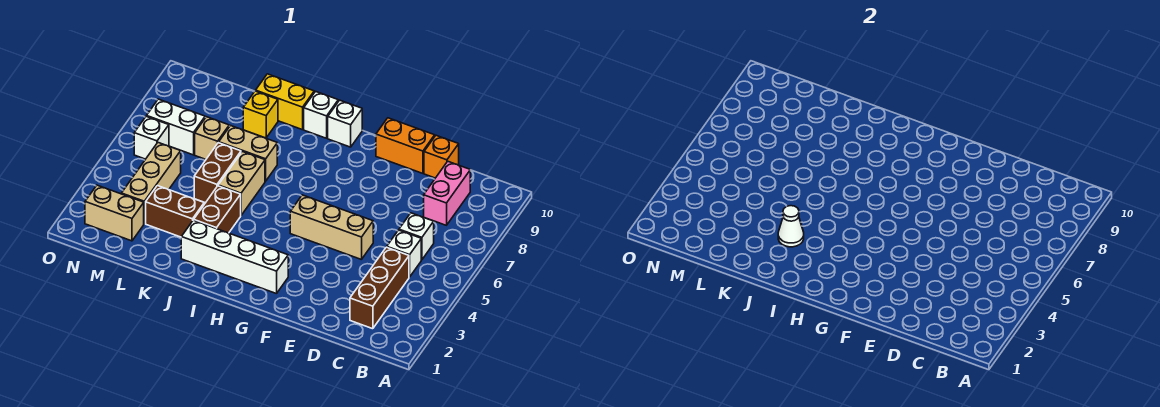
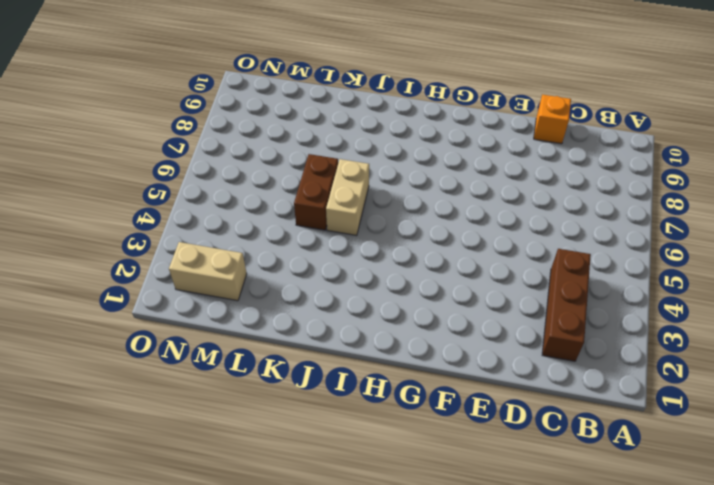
none -> white brick C5 level 1
none -> white brick C6 level 1
none -> pink brick C8:C9 level 1

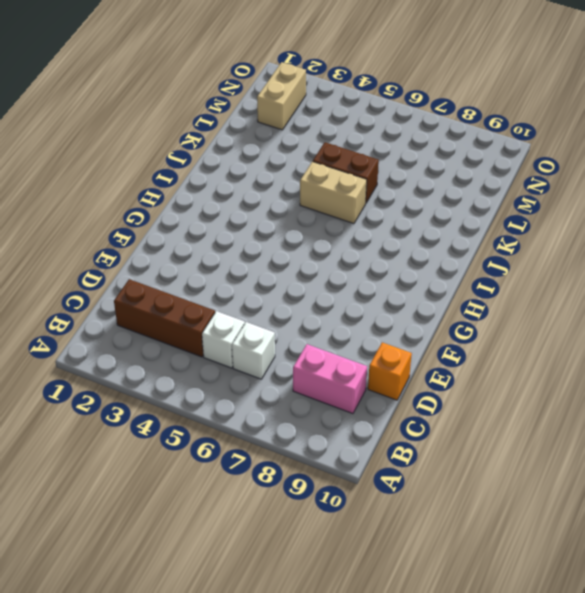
none -> tan brick E5:G5 level 1
none -> orange brick E10:F10 level 1
none -> white brick G2:J2 level 1

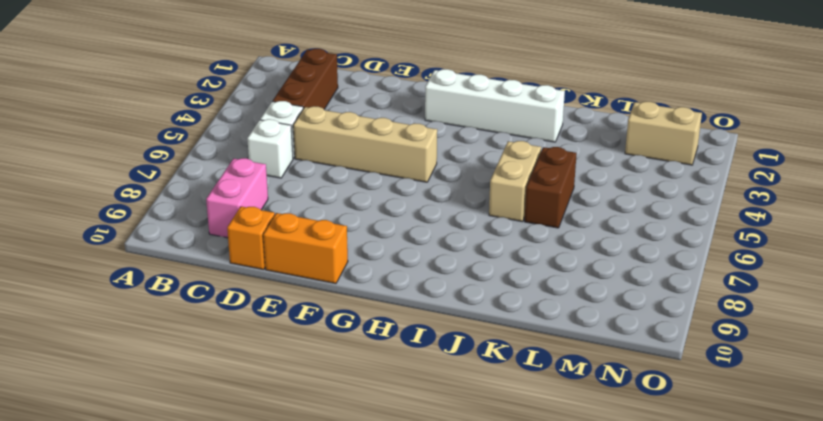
tan brick D5:G5 level 1 -> tan brick E5:G5 level 1
none -> white brick H10 level 1
none -> white brick I10 level 1
none -> brown brick J3:J4 level 1

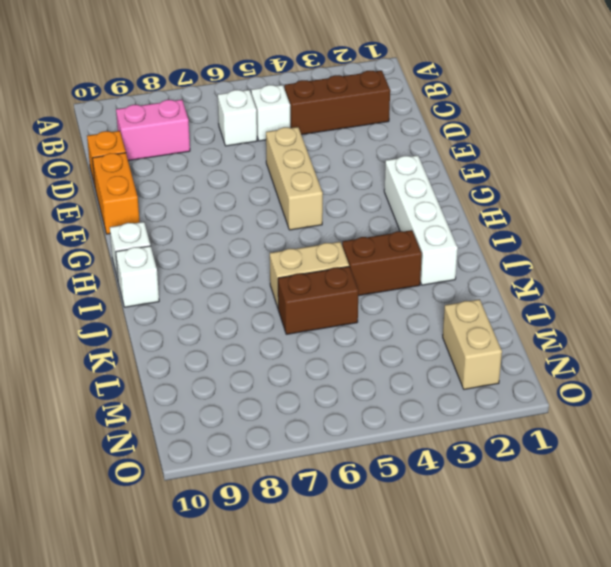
none -> tan brick J7:K7 level 1
none -> yellow brick J10:K10 level 1
none -> brown brick K3:L3 level 1

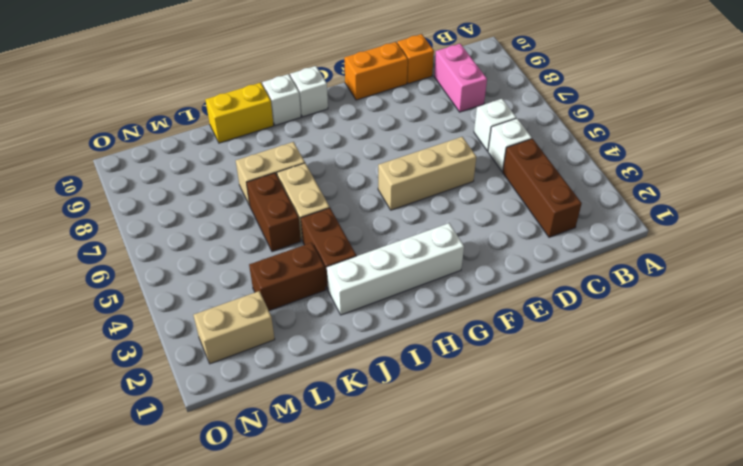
none -> yellow brick K9 level 1
none -> tan brick L7 level 1
none -> tan brick M3:M5 level 1

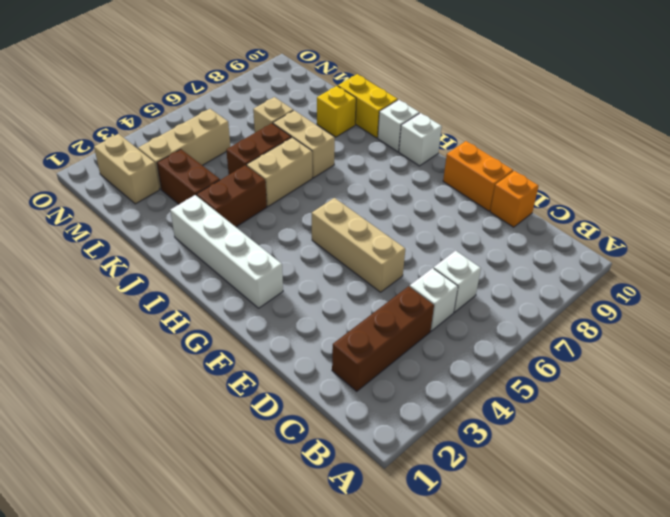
none -> pink brick C8:C9 level 1
none -> white brick M7:N7 level 1
none -> white brick N6 level 1

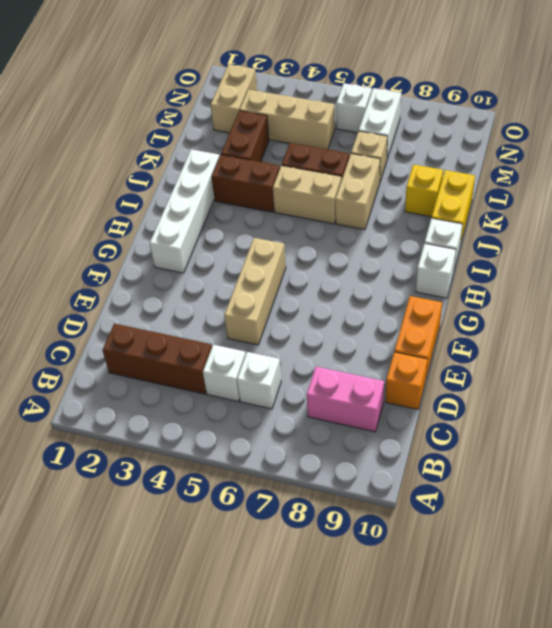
none -> white cone J3 level 2

